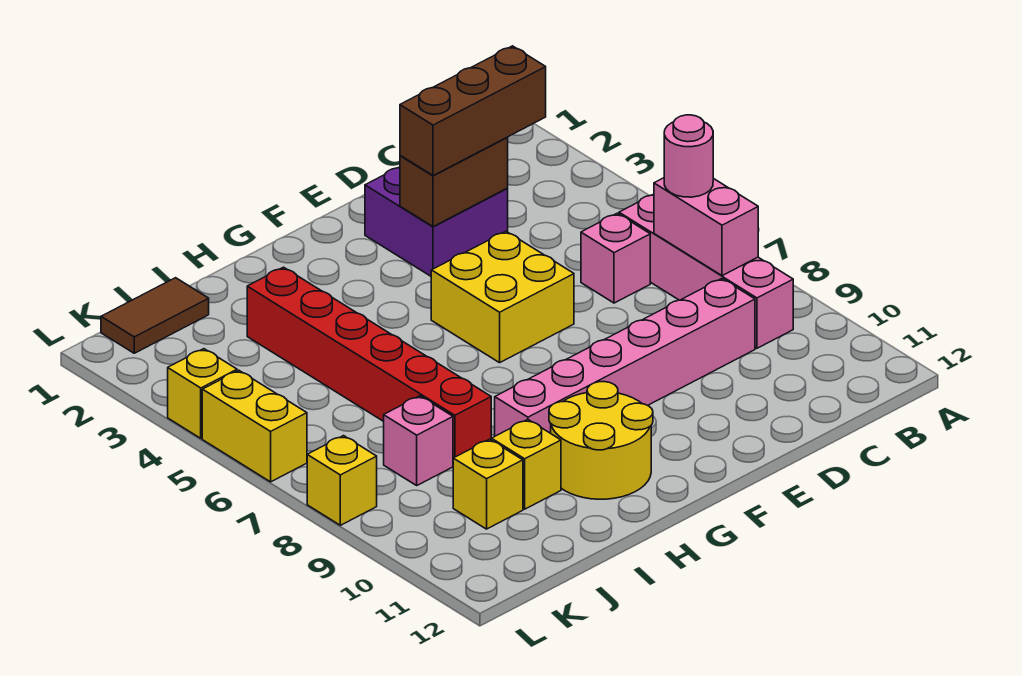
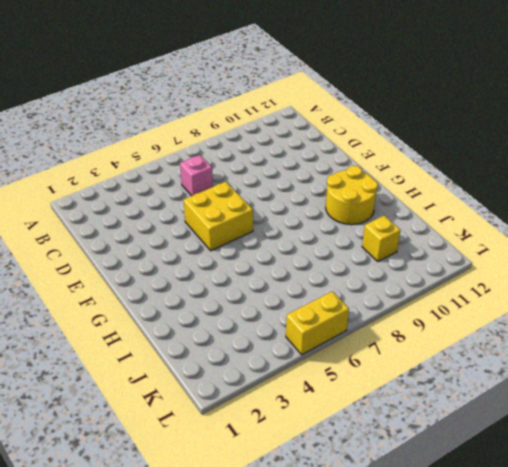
none -> pink brick B6:B9 level 1
none -> pink brick C9:H9 level 1
none -> purple brick D2:E3 level 1

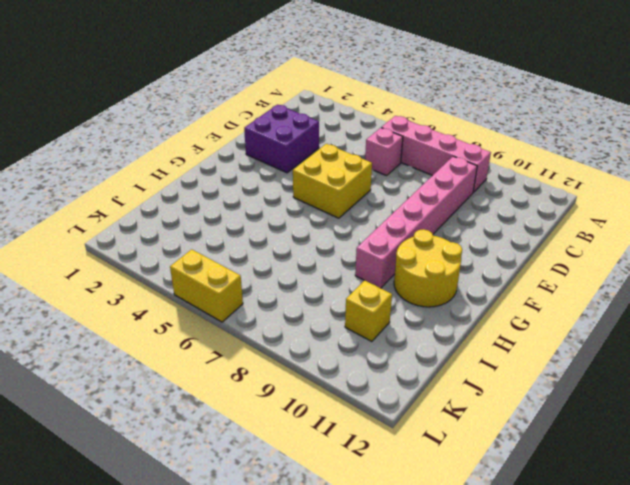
none -> red brick I3:I8 level 1
none -> yellow brick I10 level 1
none -> brown tile J1:K1 level 1

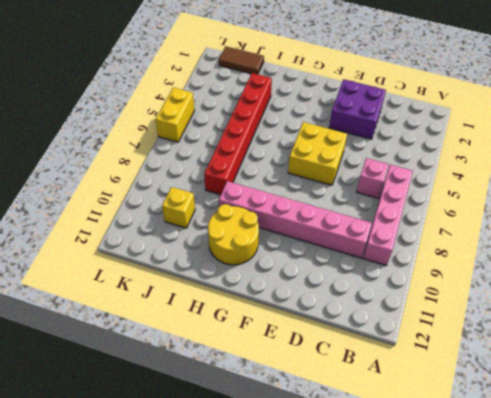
none -> yellow brick I10 level 1
none -> pink brick J8 level 1
none -> yellow brick L4 level 1

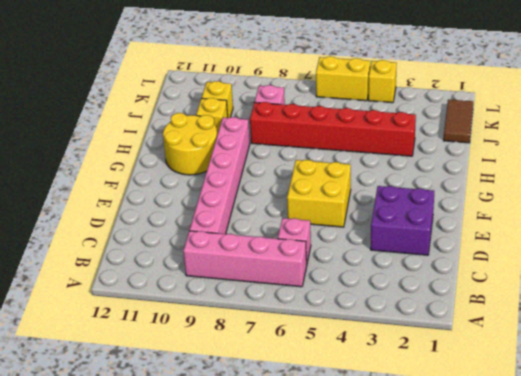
none -> yellow brick L8 level 1
none -> pink brick B7:B8 level 2
none -> brown brick D3:E3 level 2

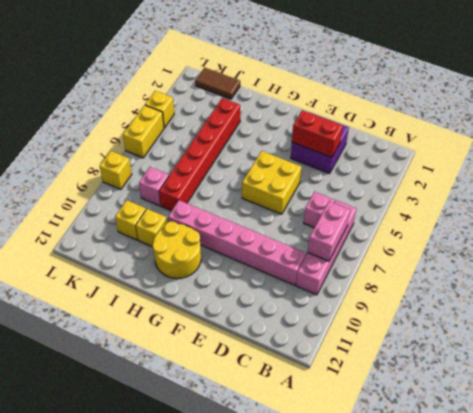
red brick D3:E3 level 2 -> brown brick D3:E3 level 2
none -> pink round brick B7 level 3
none -> brown brick C3:E3 level 3

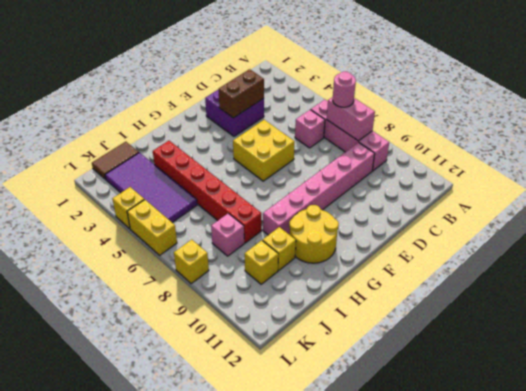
purple tile J2:K5 level 1 -> none
none -> brown brick C3:E3 level 3

